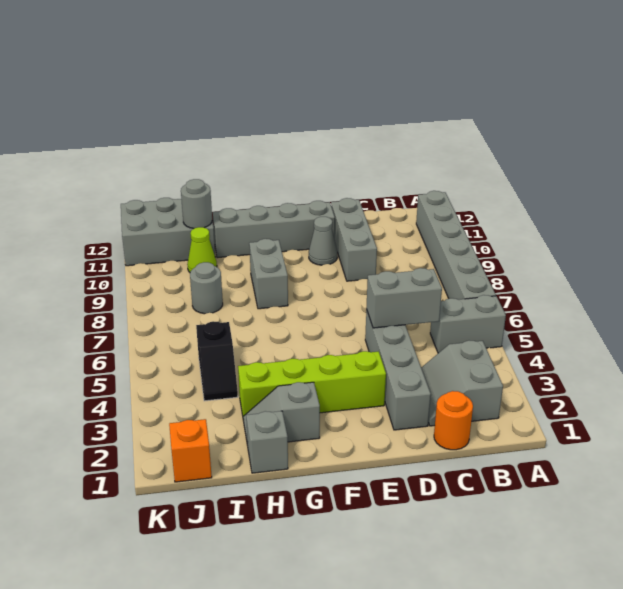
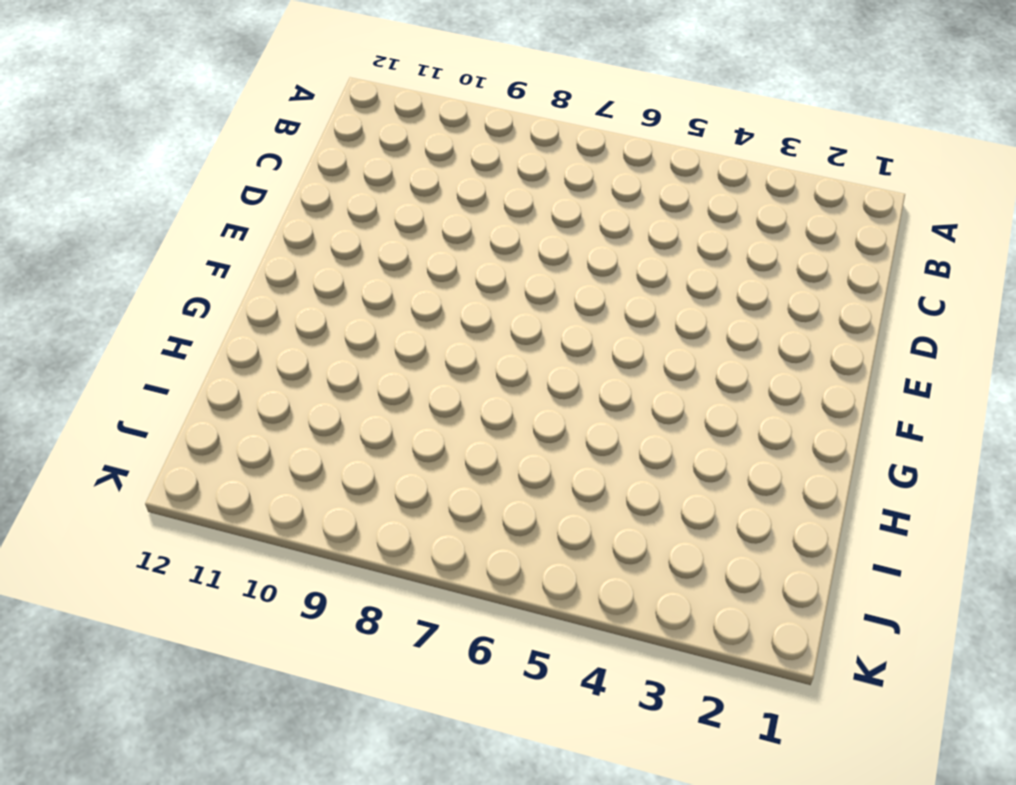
none -> grey brick A5:B5 level 1
none -> grey brick A6:A11 level 1
none -> grey slope B2:C3 level 1 top B

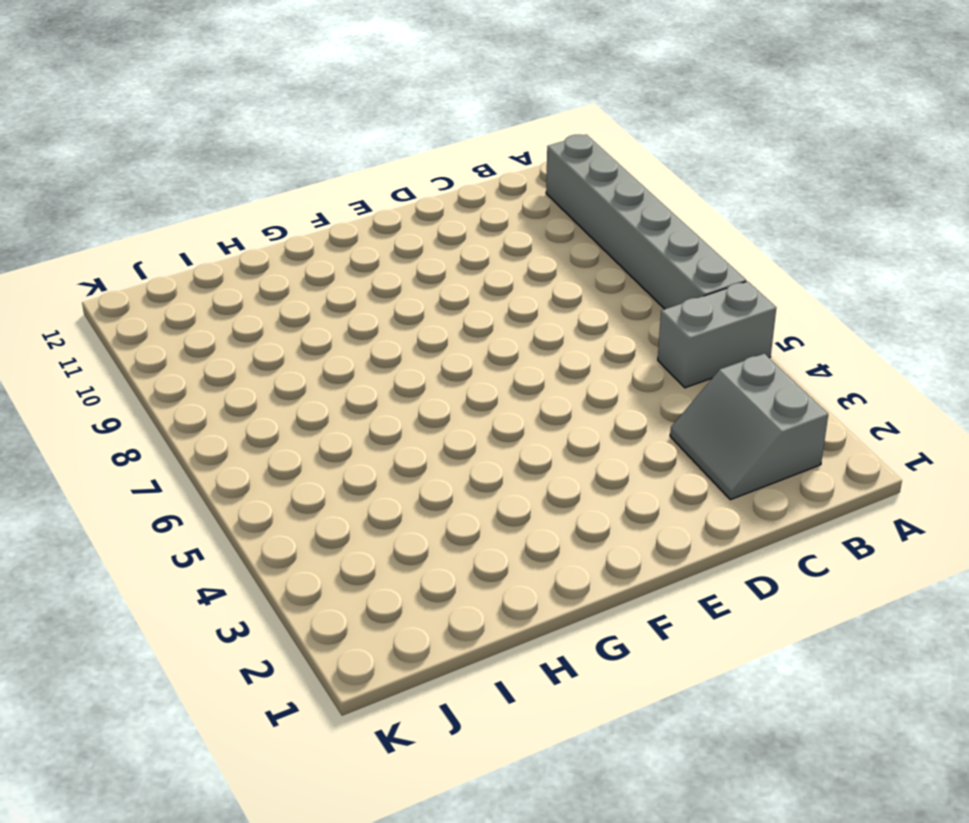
none -> orange round brick C1 level 1
none -> grey brick D2:D5 level 1
none -> grey brick D9:D11 level 1

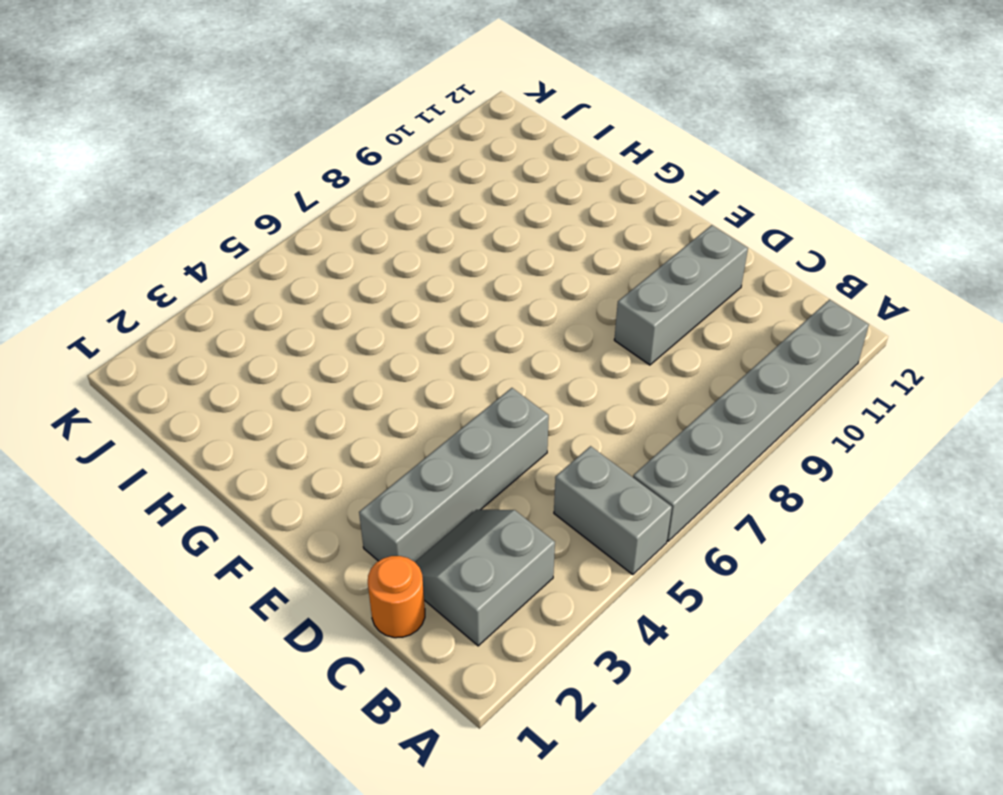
none -> lime brick E3:H3 level 1
none -> grey cone E10 level 1
none -> grey brick E11:H11 level 1

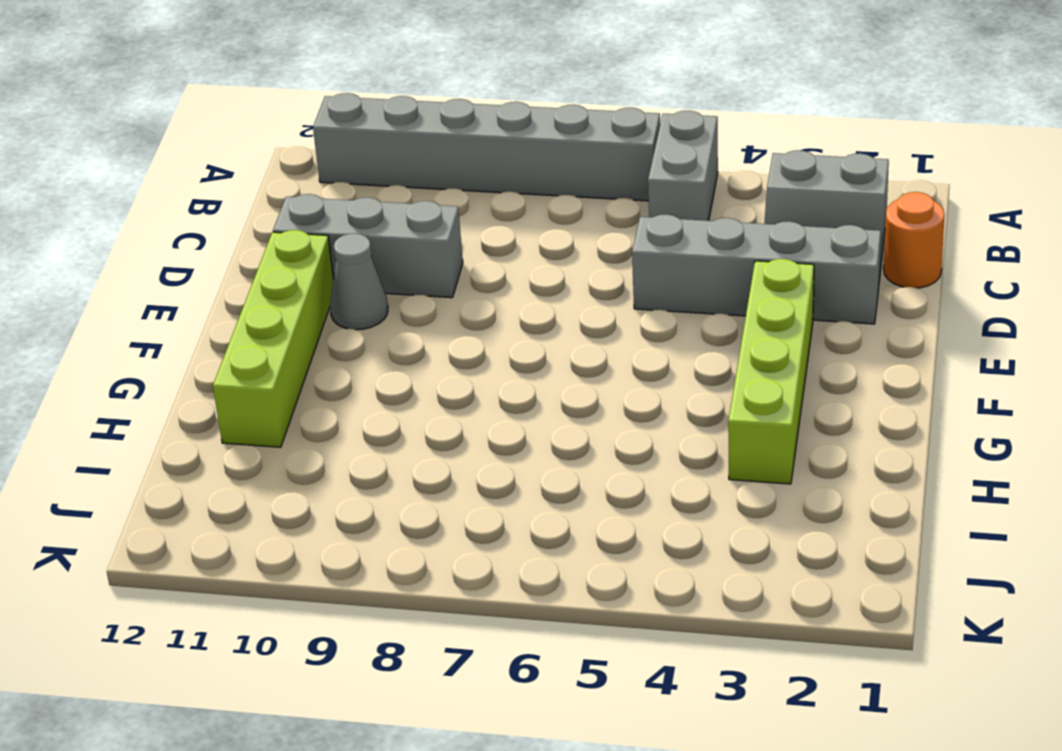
lime brick E11:H11 level 1 -> grey brick E11:H11 level 1
none -> grey slope G2:H2 level 1 top G
none -> grey brick G8:G9 level 1
none -> grey brick H1 level 1

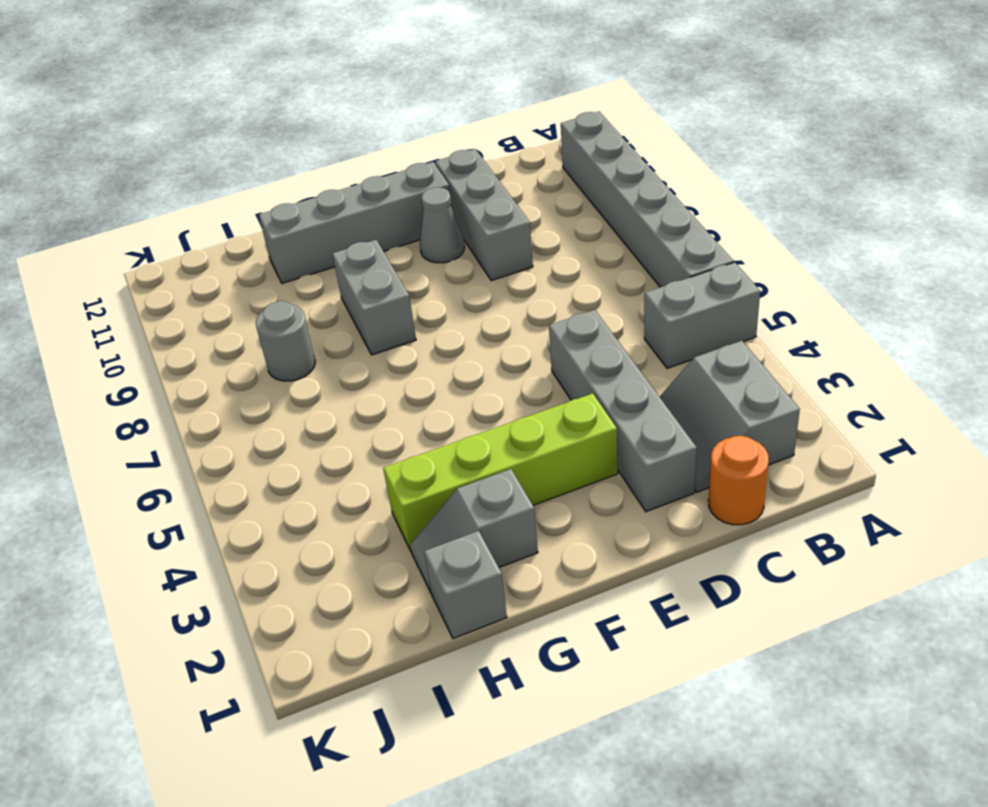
none -> black slope I4:I5 level 1 top 5
none -> lime cone I10 level 1
none -> grey brick I11:K12 level 1

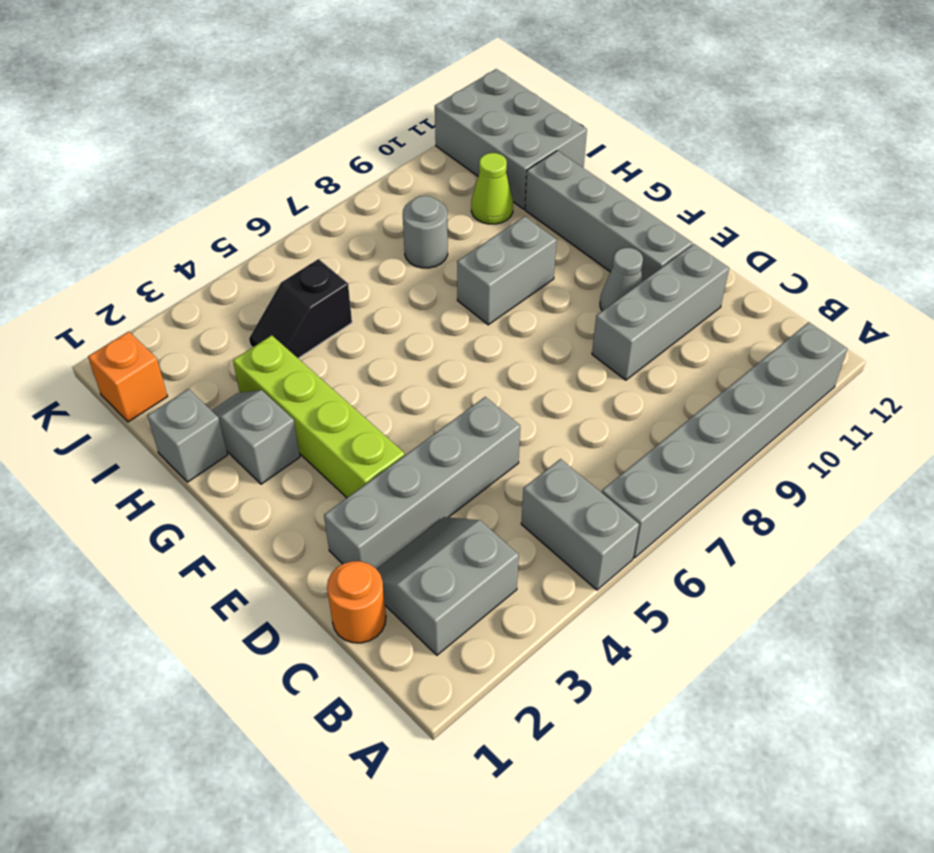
none -> grey brick C5:D5 level 2
none -> grey round brick I11 level 2

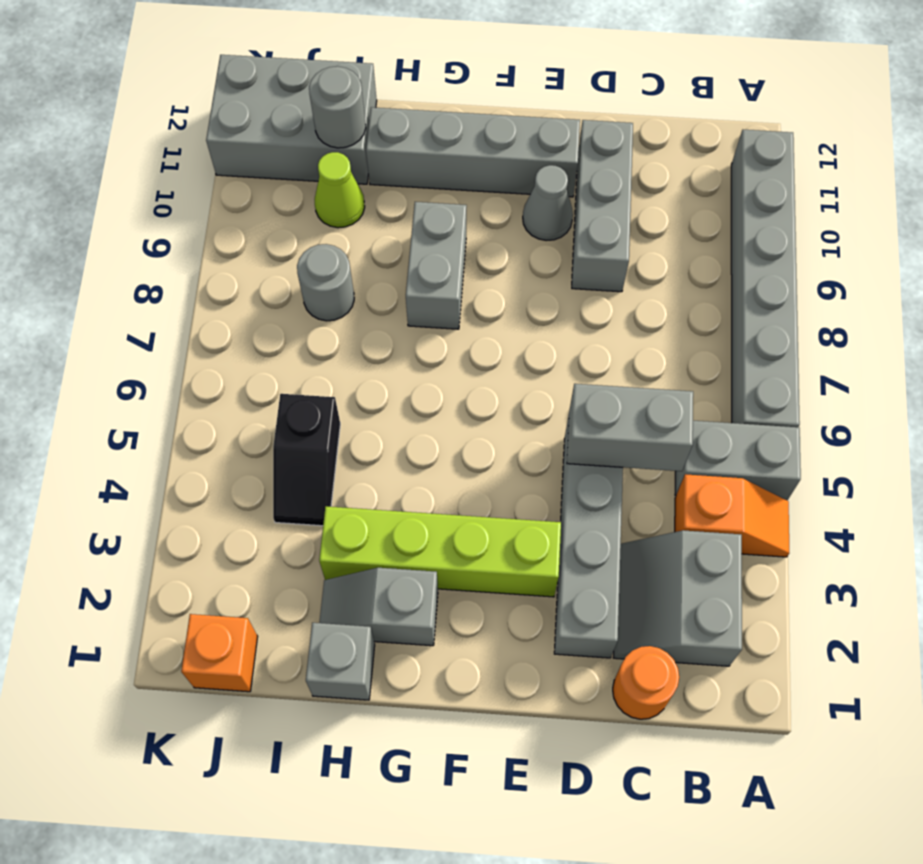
orange slope A4:B4 level 1 top B -> none

